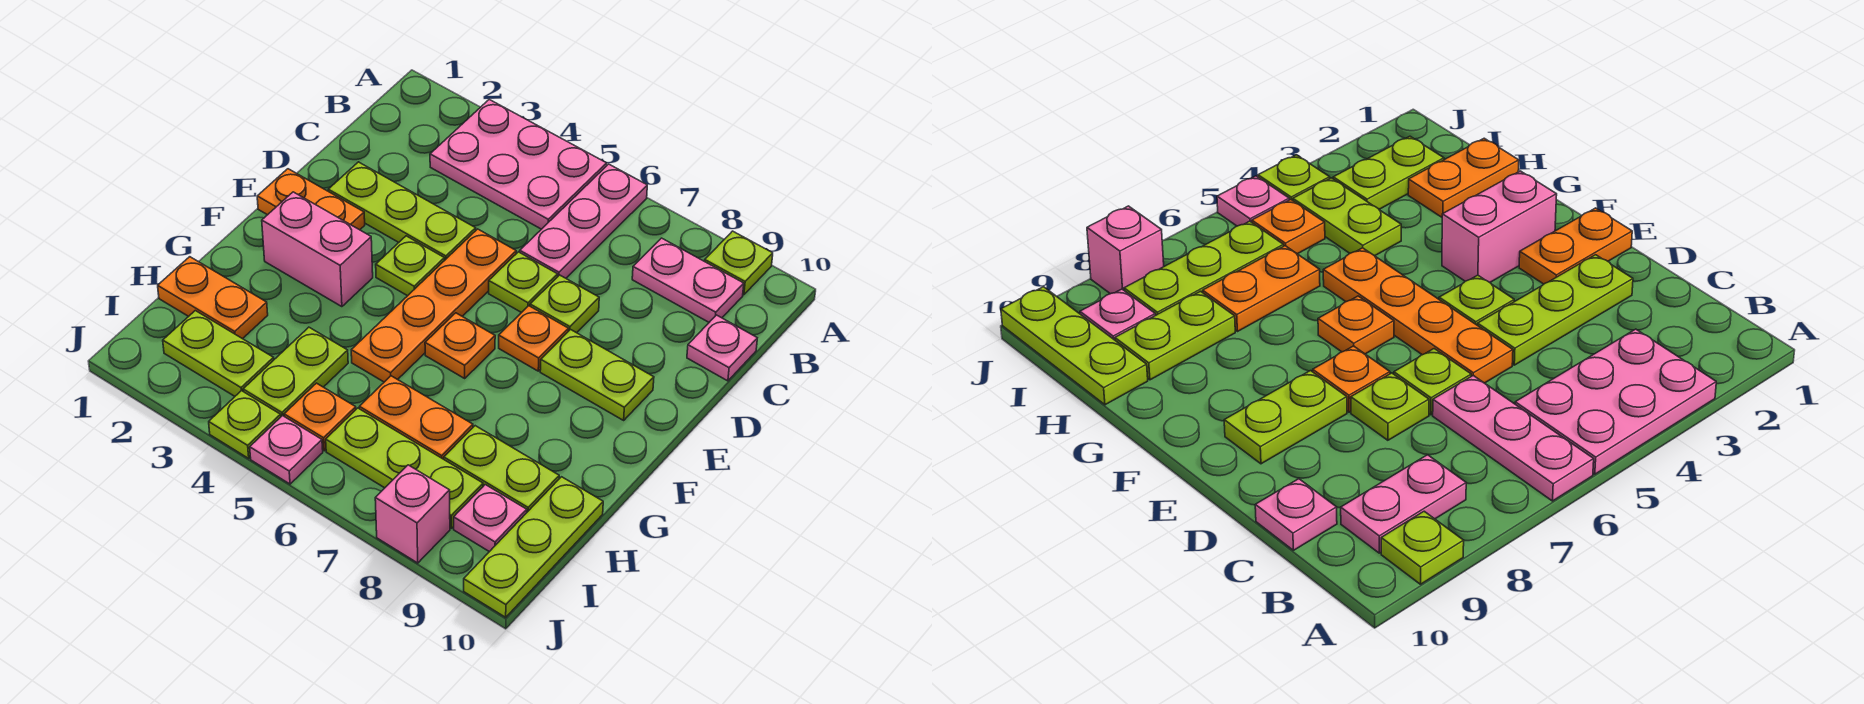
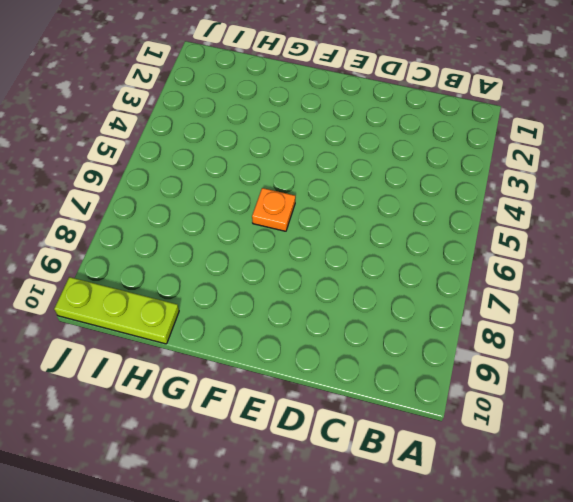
none -> pink plate A3:B5 level 1
none -> pink plate A6:C6 level 1
none -> lime plate A9 level 1

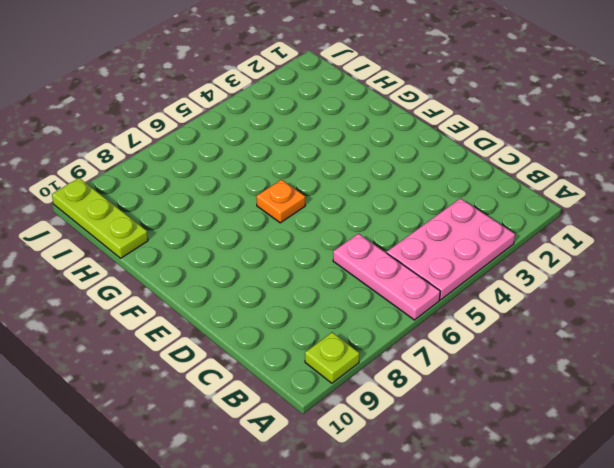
none -> pink plate B8:B9 level 1
none -> pink plate C10 level 1
none -> lime plate D2:D4 level 1

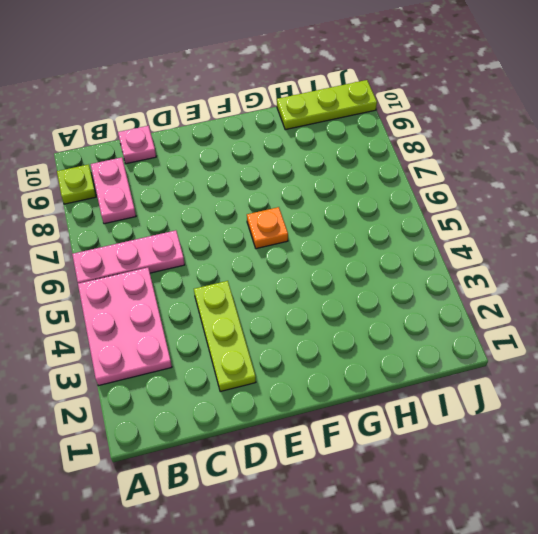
none -> orange plate D5:G5 level 1
none -> lime plate D6 level 1
none -> lime plate D7 level 1

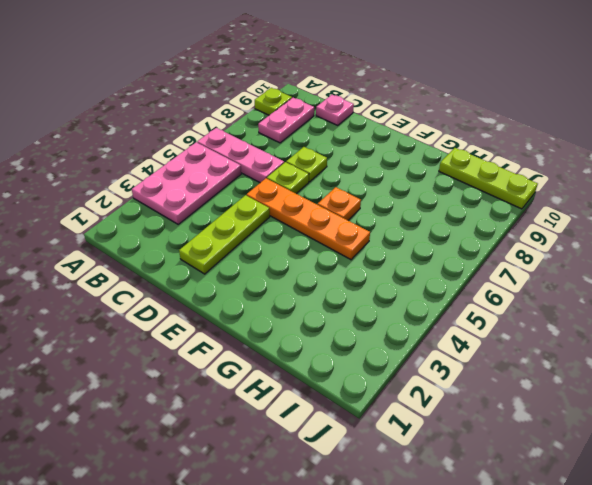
none -> orange plate E1:E2 level 1
none -> lime plate E4 level 1
none -> orange plate E7 level 1

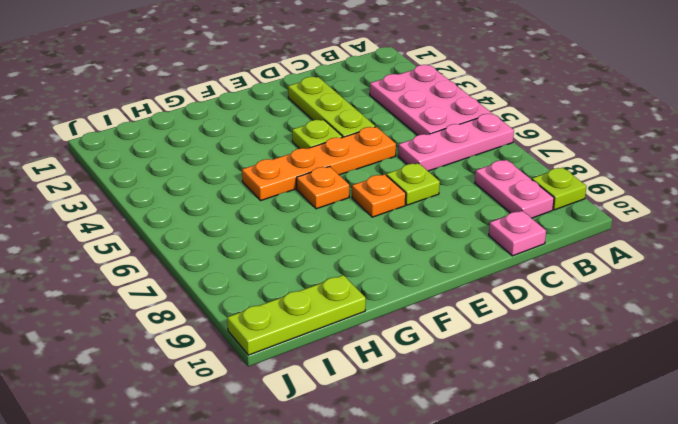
none -> lime plate D6 level 1
none -> orange plate E1:E2 level 1
none -> lime plate E8:E9 level 1

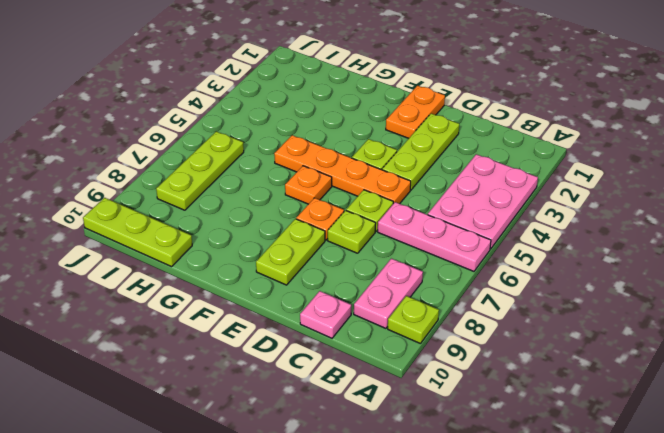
none -> pink brick F2:F3 level 1
none -> orange plate H1:H2 level 1
none -> lime plate H4:I4 level 1

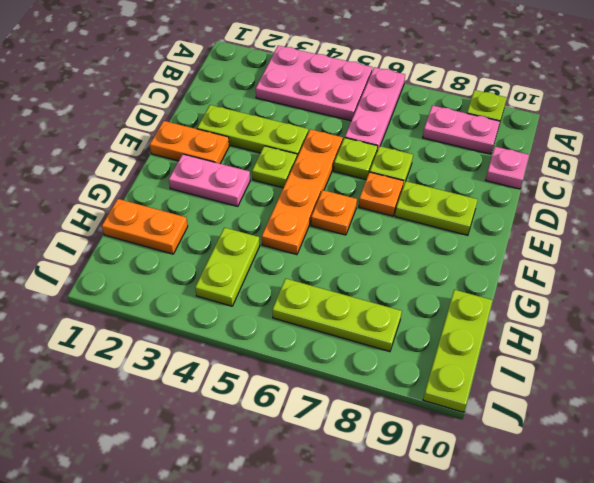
pink plate F2:F3 level 1 -> pink brick F2:F3 level 1
none -> orange plate H6:H7 level 1
none -> lime plate H8:H9 level 1
none -> lime plate I2:I3 level 1

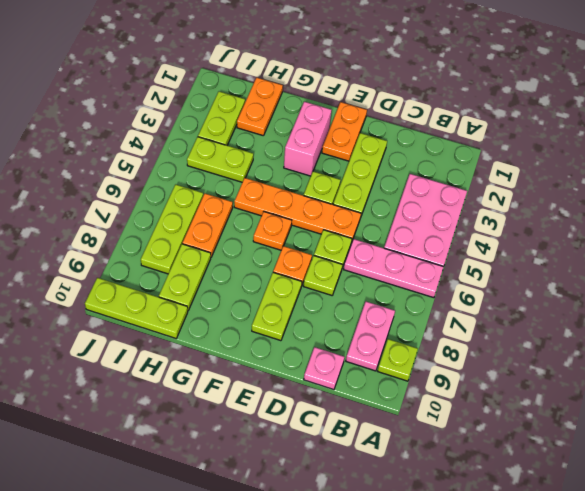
none -> orange plate I5 level 1
none -> pink plate I9 level 1
none -> lime plate J4 level 1

